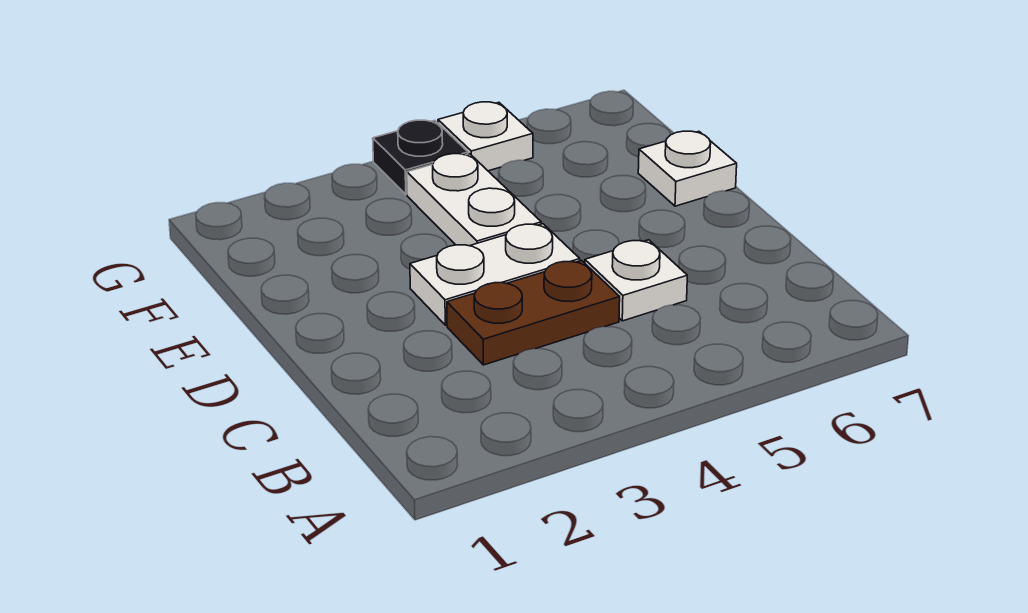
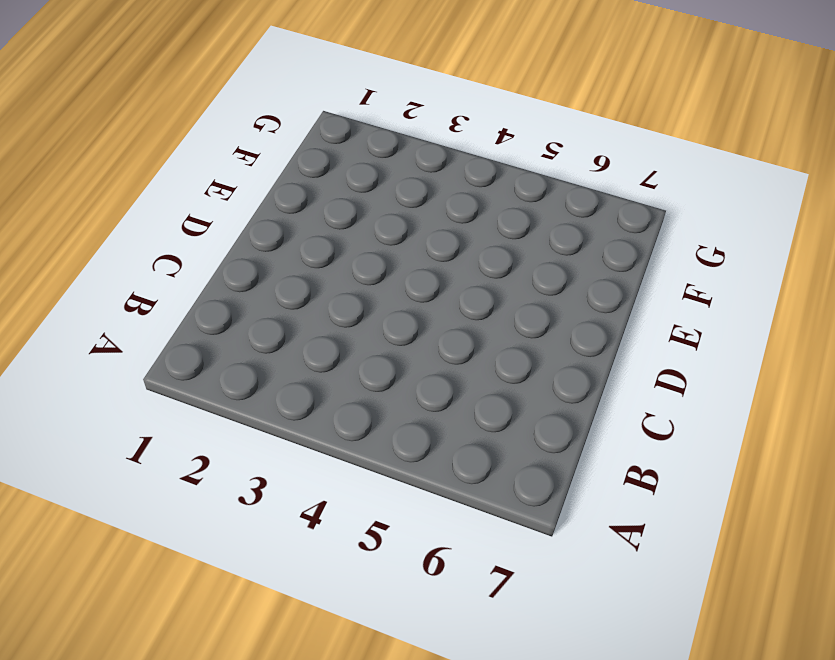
none -> brown plate C3:C4 level 1
none -> white plate C5 level 1

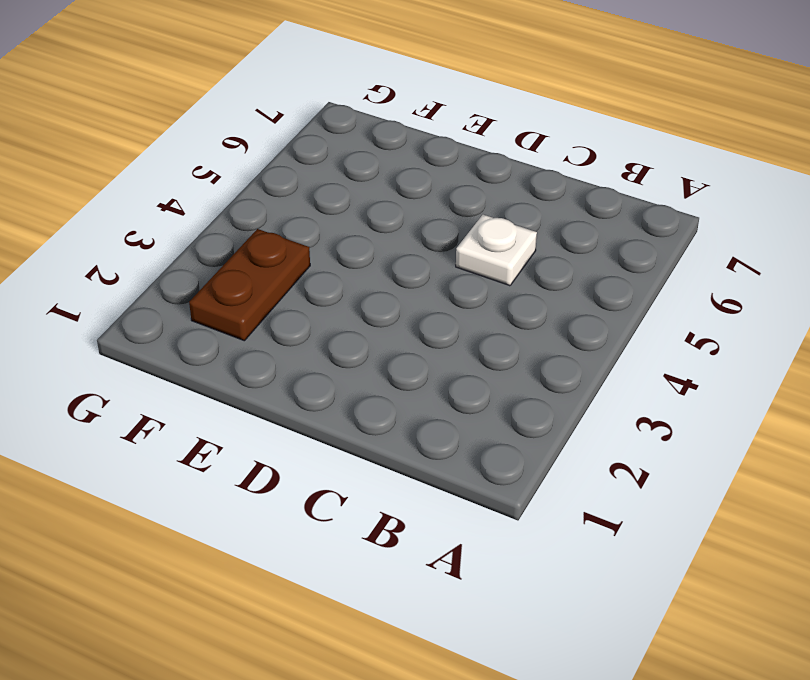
brown plate F2:F3 level 1 -> brown plate C3:C4 level 1
none -> white plate D3:D4 level 1
none -> white plate E4:F4 level 1

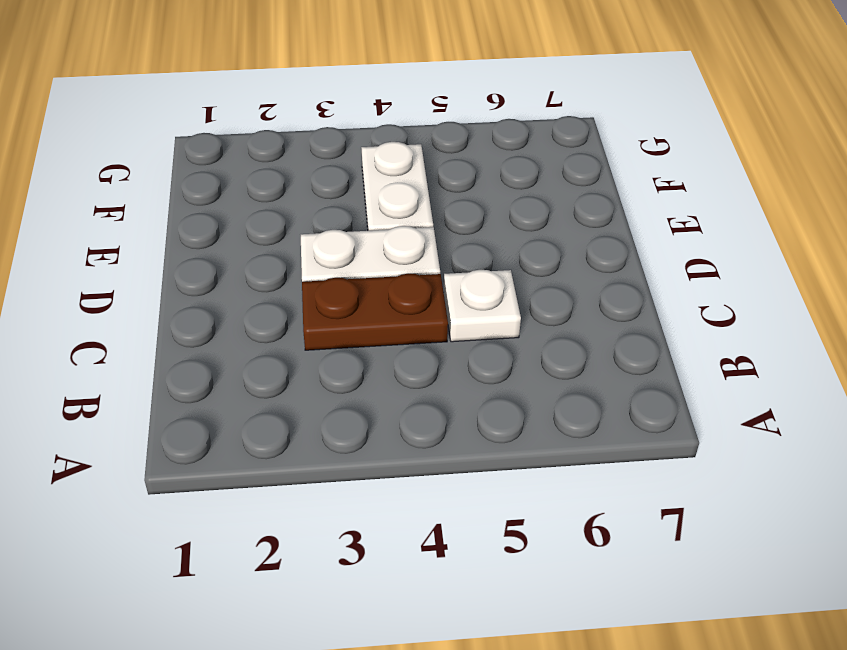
none -> white plate E7 level 1
none -> black plate G4 level 1

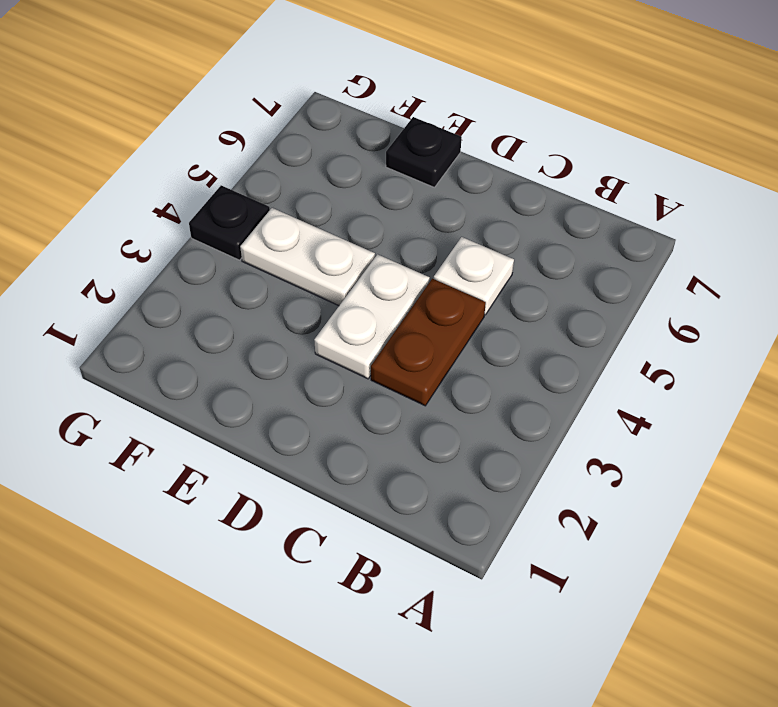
black plate E7 level 1 -> white plate E7 level 1
none -> white plate G5 level 1

